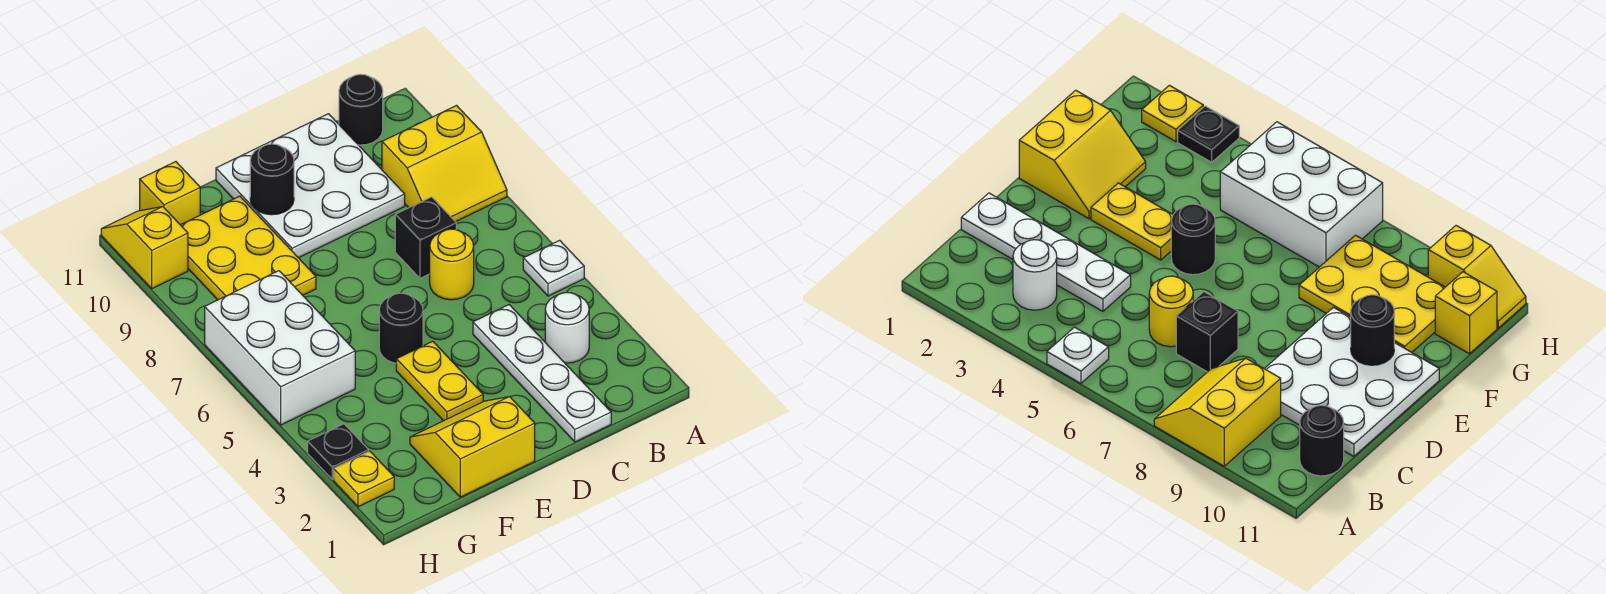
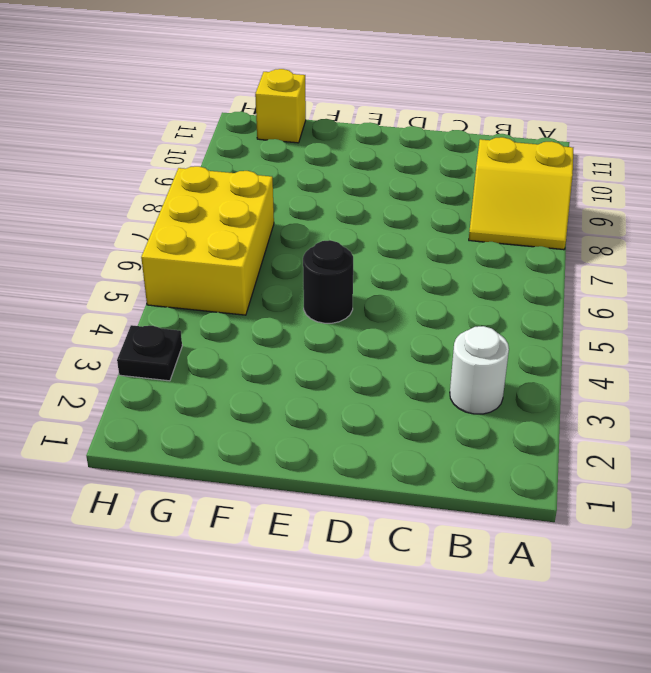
yellow brick G5:H7 level 1 -> white brick G5:H7 level 1
none -> white plate A5 level 1
none -> black round brick B11 level 1
none -> white plate C1:C4 level 1

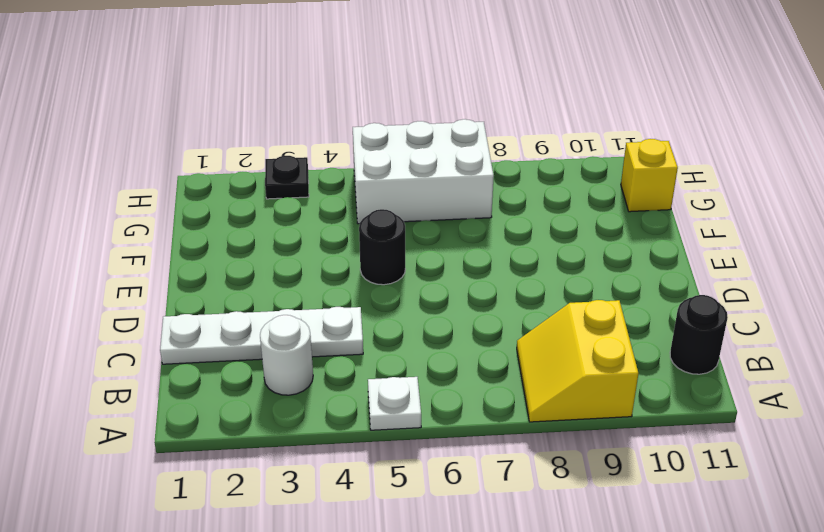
none -> yellow round brick C6 level 1
none -> black brick C7 level 1
none -> white plate C9:E11 level 1

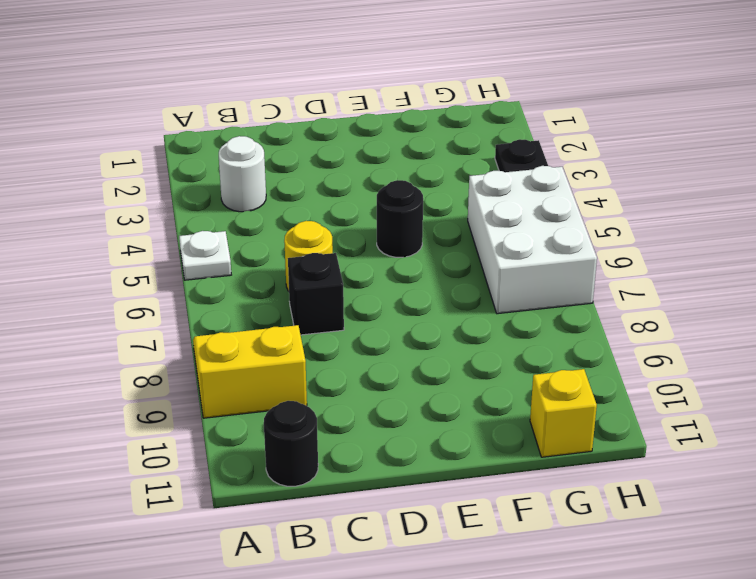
none -> white plate C1:C4 level 1
none -> white plate C9:E11 level 1
none -> yellow slope E1:F2 level 1 top 1

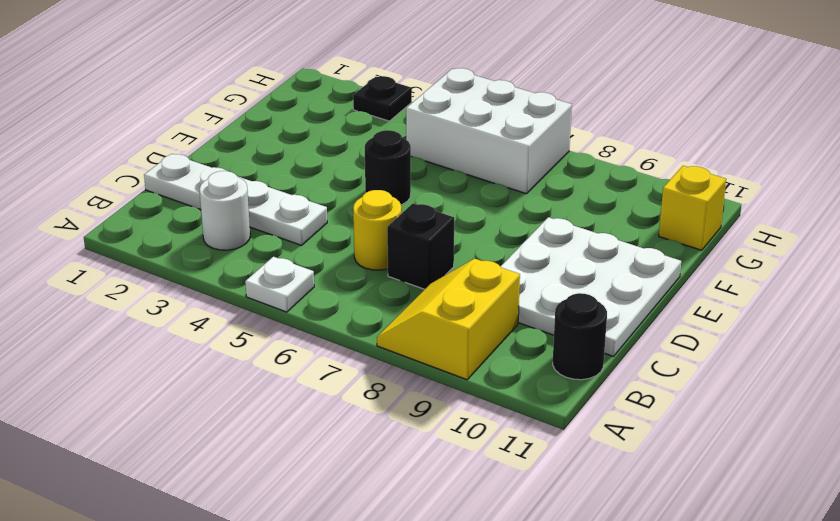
none -> yellow slope E1:F2 level 1 top 1
none -> yellow plate E3:E4 level 1
none -> yellow plate F8:G10 level 1

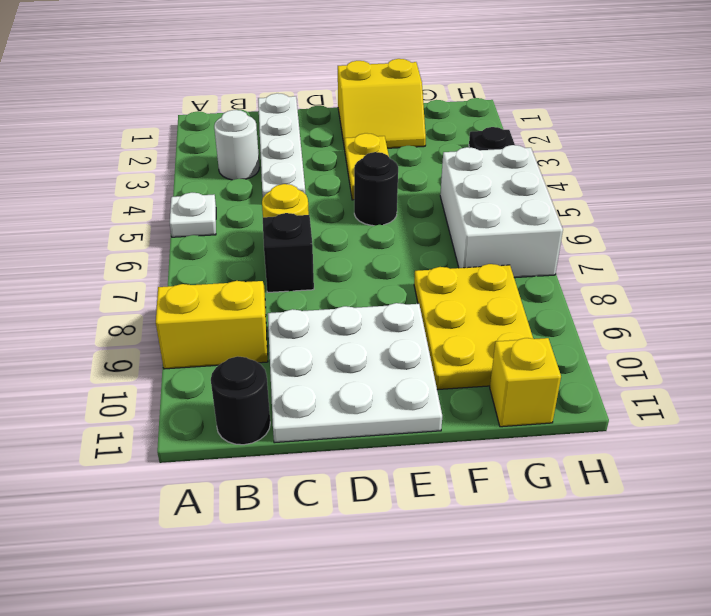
none -> yellow plate H2 level 1
none -> yellow slope H10:H11 level 1 top 10
none -> black round brick E10 level 2

